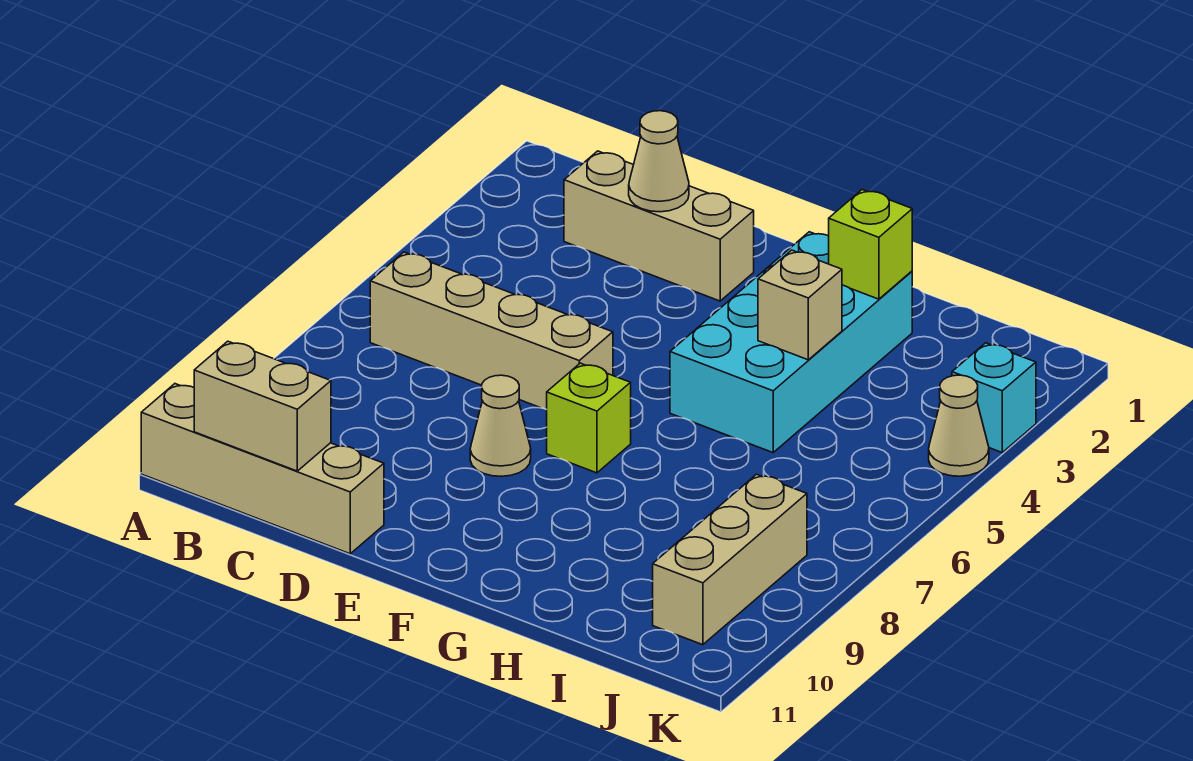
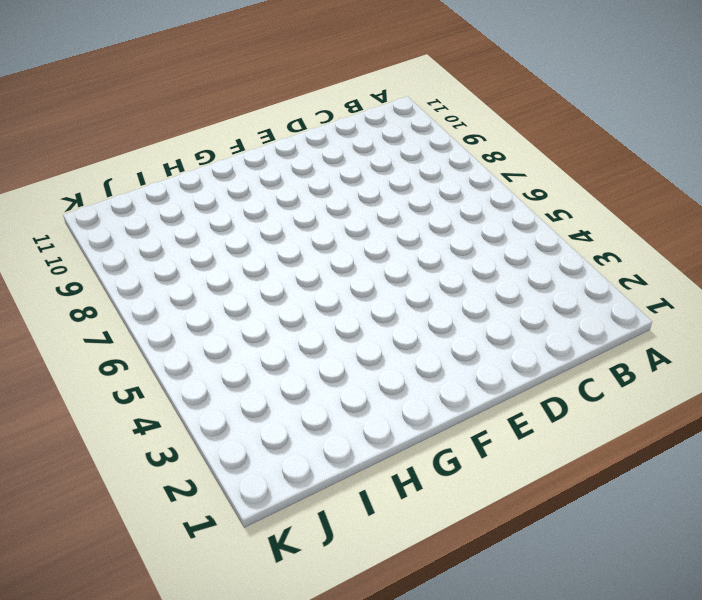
none -> tan brick A11:D11 level 1
none -> tan brick B6:E6 level 1
none -> tan brick C2:E2 level 1

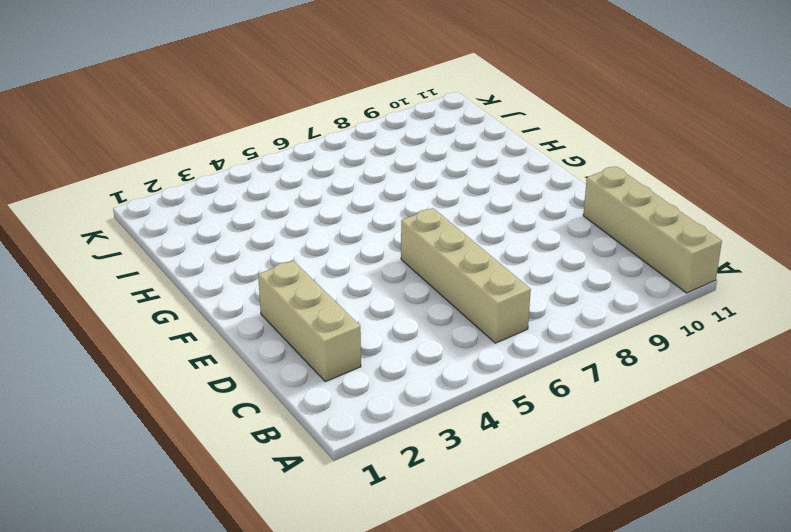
none -> tan cone E8 level 1
none -> lime brick F7 level 1
none -> cyan brick G2:H5 level 1

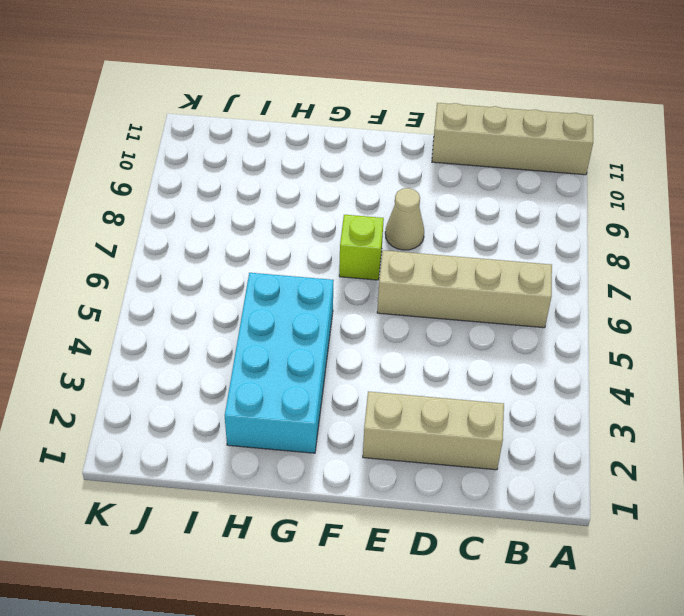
none -> tan brick J8:J10 level 1
none -> cyan brick K3 level 1
none -> tan cone K4 level 1

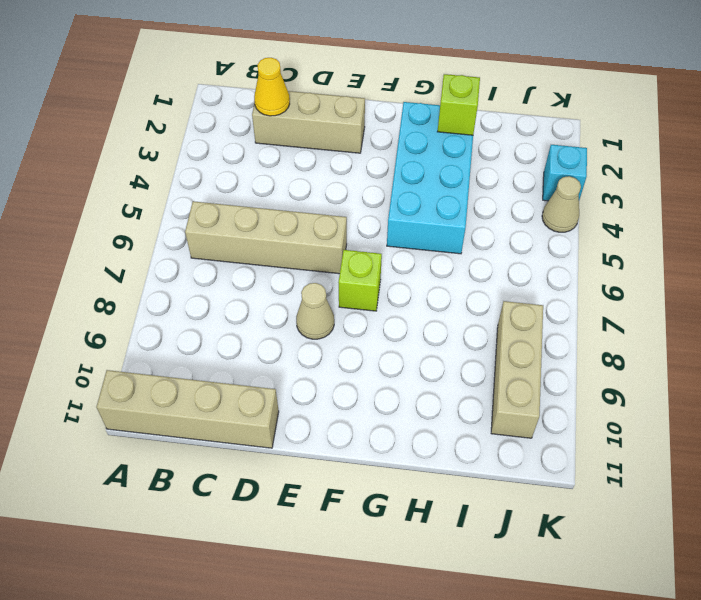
yellow cone C2 level 2 -> none
none -> tan brick B11:C11 level 2
none -> tan cone D2 level 2
none -> tan brick H4 level 2

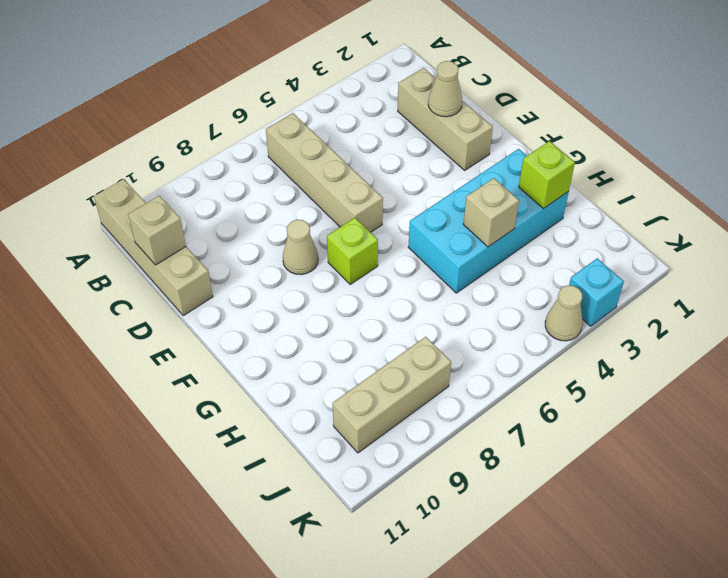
tan brick C11 level 2 -> tan brick B11:C11 level 2

